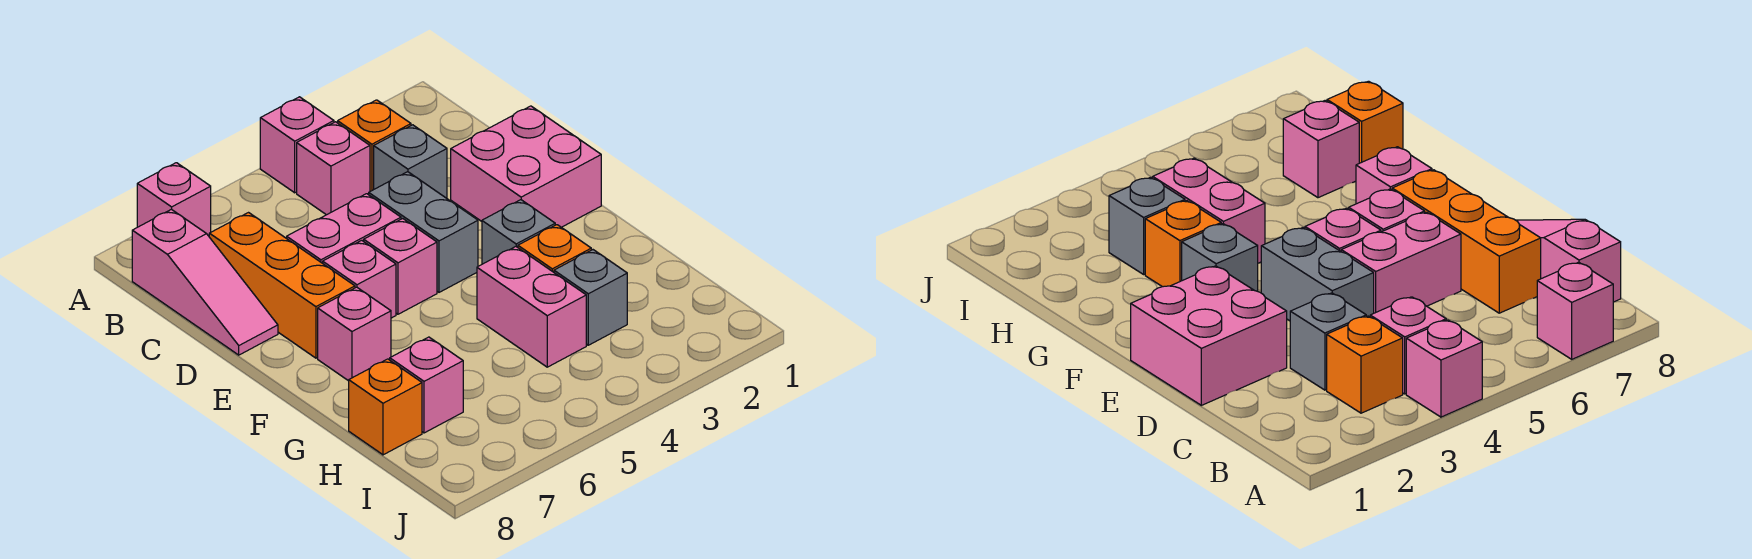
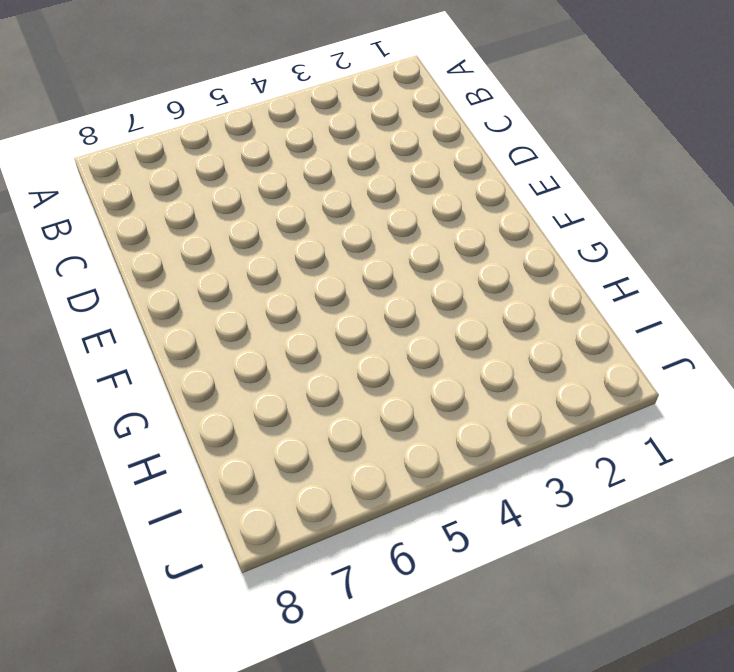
none -> pink brick A4 level 1
none -> pink brick A7 level 1
none -> orange brick B3 level 1

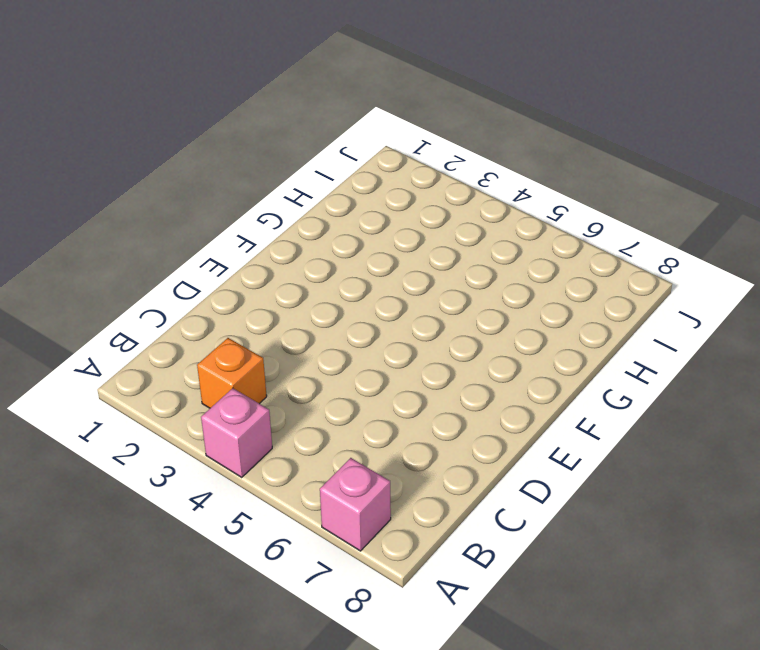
none -> pink brick B4 level 1
none -> pink slope B8:D8 level 1 top B
none -> grey brick C3 level 1

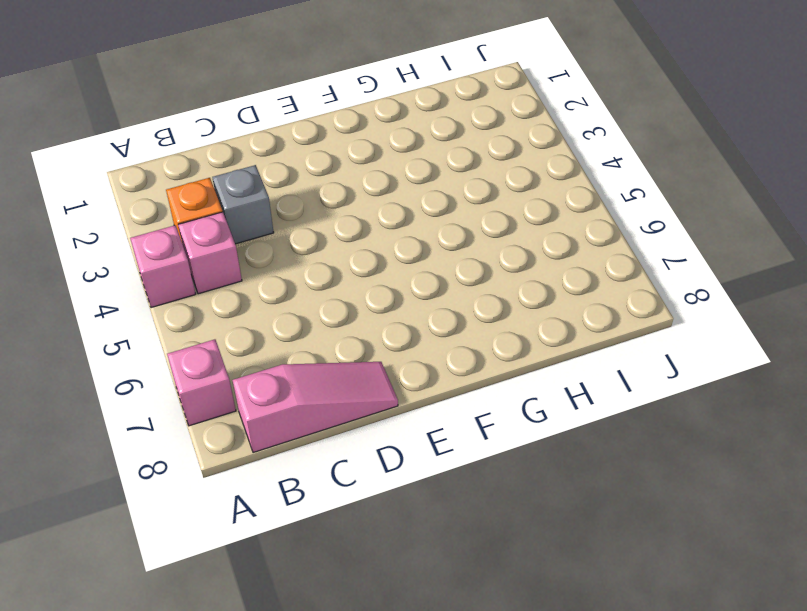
none -> orange brick C7:E7 level 1
none -> pink brick D1:E2 level 1
none -> grey brick D4:E4 level 1

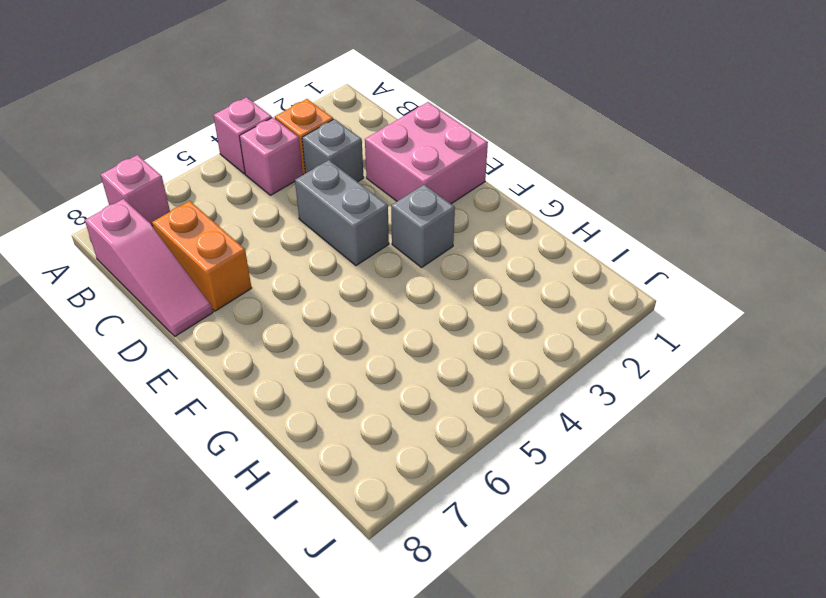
orange brick C7:D7 level 1 -> orange brick C7:E7 level 1
none -> pink brick D5:D6 level 1
none -> pink brick E5 level 1
none -> pink brick E6 level 1

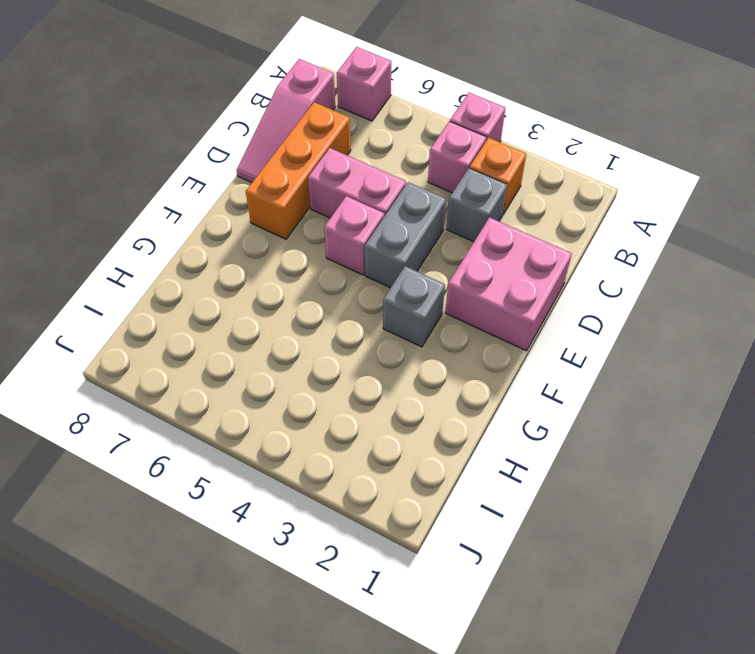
none -> pink brick E6 level 1
none -> pink brick F7 level 1
none -> orange brick G3 level 1

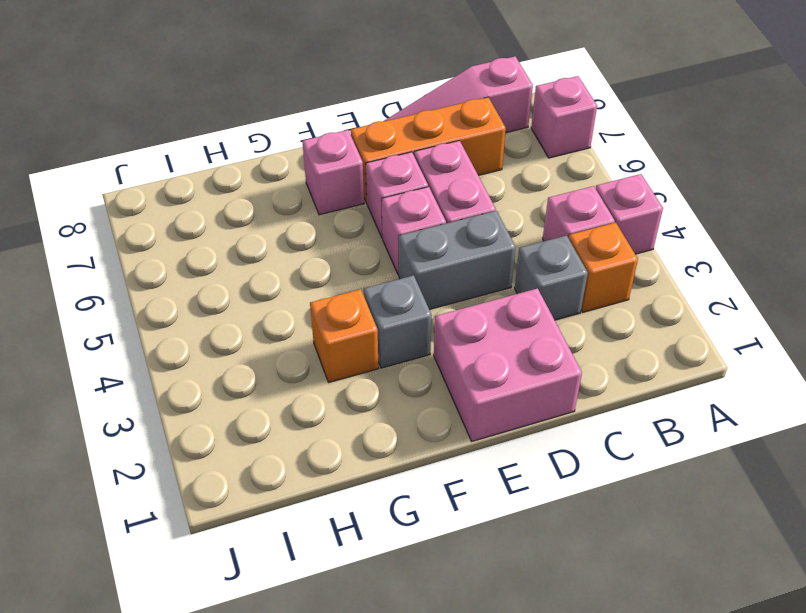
none -> pink brick G4:H4 level 1
none -> grey brick H3 level 1
none -> pink brick H7 level 1

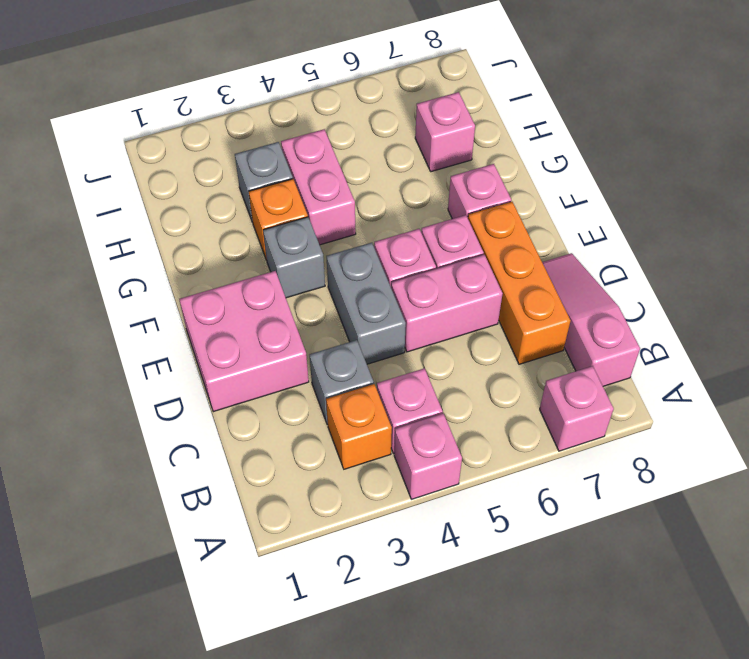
none -> orange brick H8 level 1

